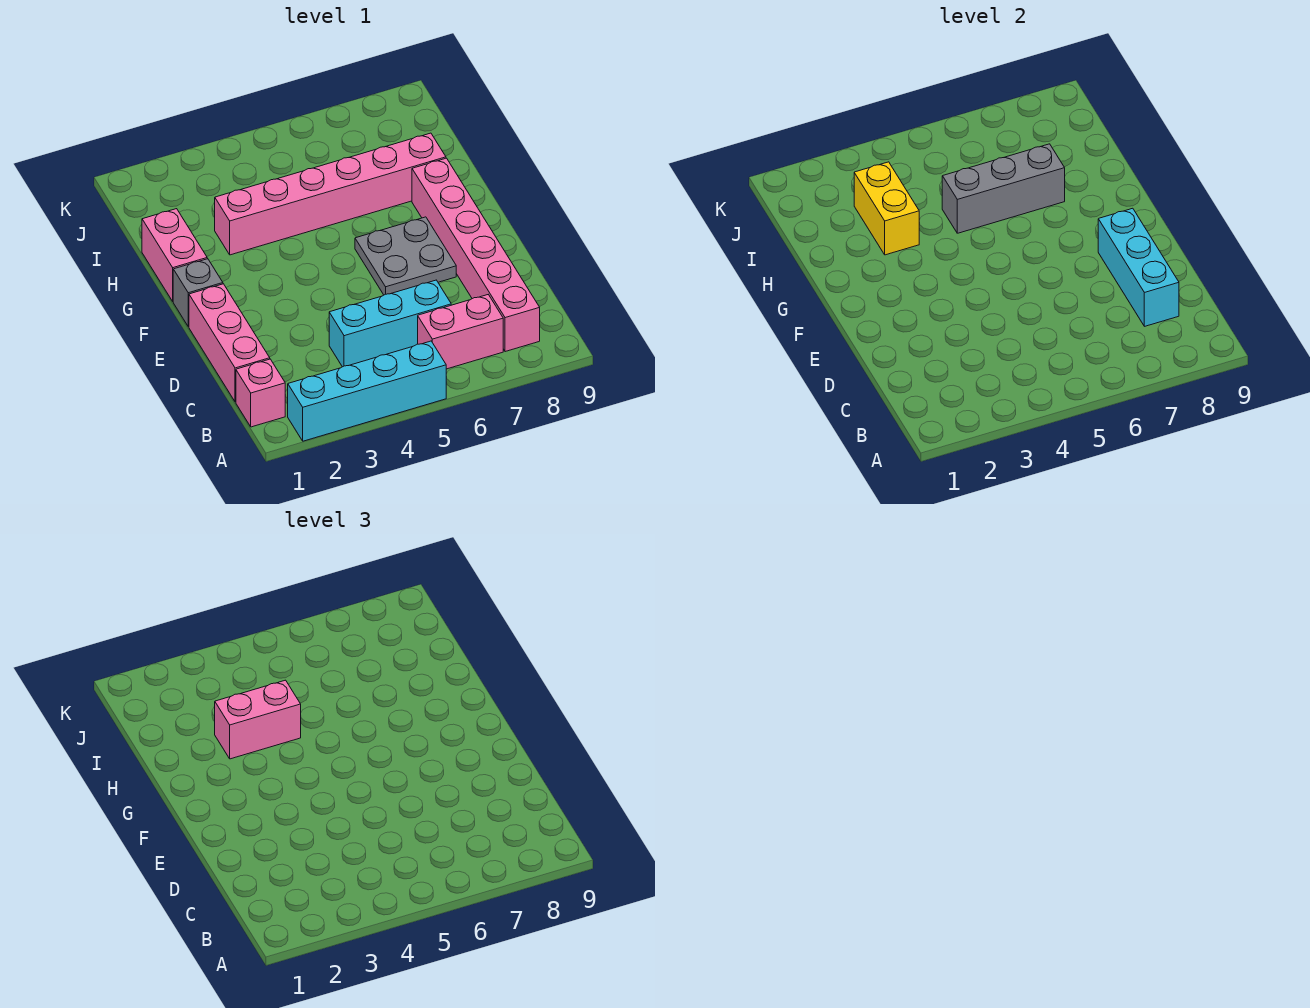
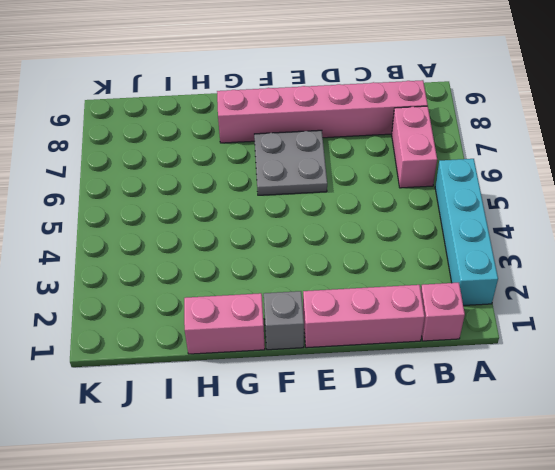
none -> cyan brick C4:C6 level 1
none -> pink brick H3:H8 level 1
none -> cyan brick C8:E8 level 2

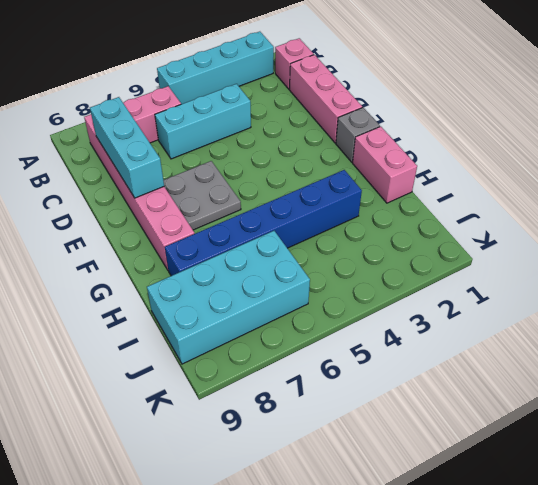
blue brick H3:H8 level 1 -> pink brick H3:H8 level 1
cyan brick I6:J9 level 1 -> none
none -> yellow brick H3:I3 level 2
none -> grey brick H5:H7 level 2
none -> pink brick H3:H4 level 3

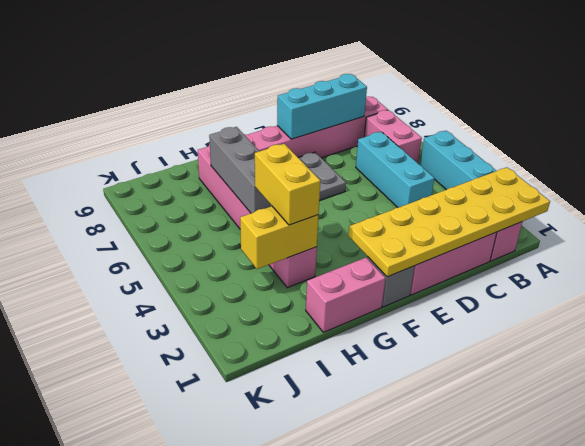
yellow plate A1:F2 level 2 -> none
yellow brick H3:H4 level 3 -> pink brick H3:H4 level 3

